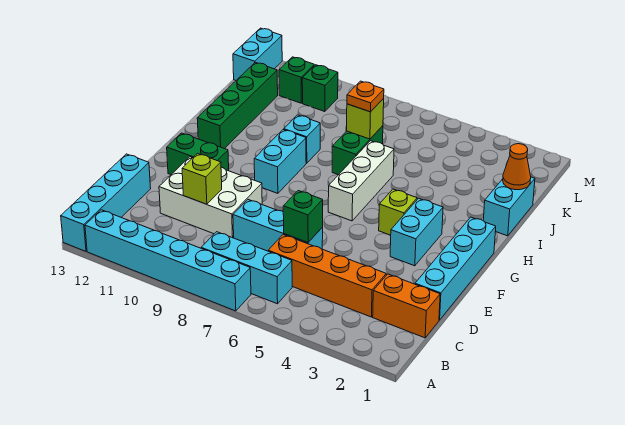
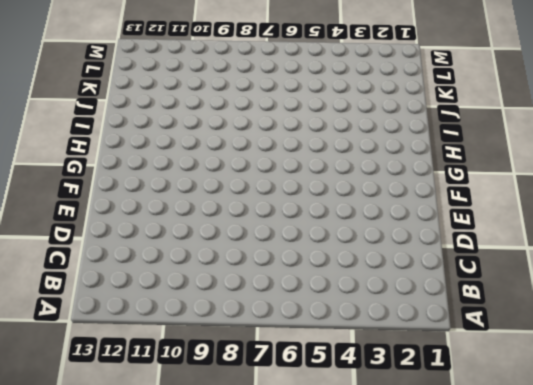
none -> cyan brick A7:A12 level 1
none -> cyan brick A13:D13 level 1
none -> cyan brick B6:B8 level 1

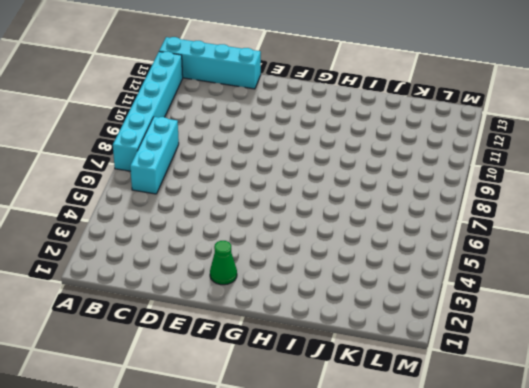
green cone F2 level 1 -> none
none -> orange brick C1:C2 level 1
none -> orange brick C3:C6 level 1
none -> cyan brick D1:G1 level 1

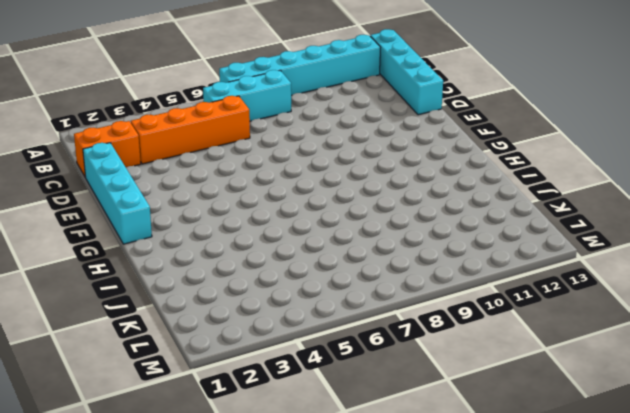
none -> cyan brick D6:D8 level 1
none -> white brick D9:E11 level 1
none -> cyan brick F3:G3 level 1

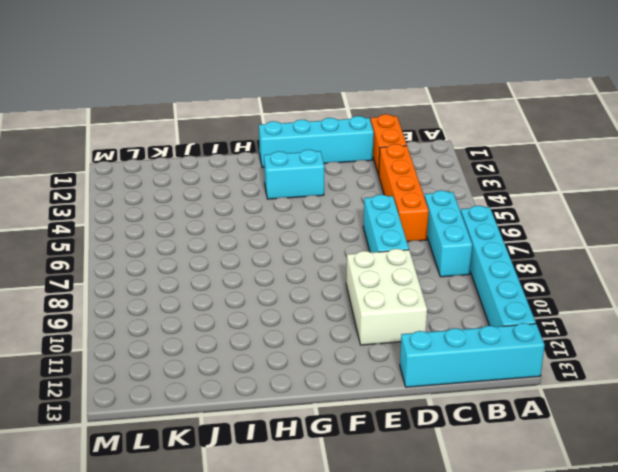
none -> green brick F11:F12 level 1
none -> lime brick G4 level 1
none -> white brick G6:I6 level 1

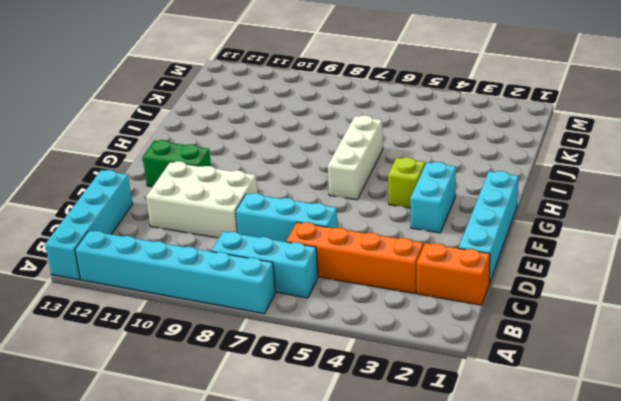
none -> cyan brick G9:H9 level 1
none -> green brick H12:K12 level 1
none -> cyan brick I1:J1 level 1

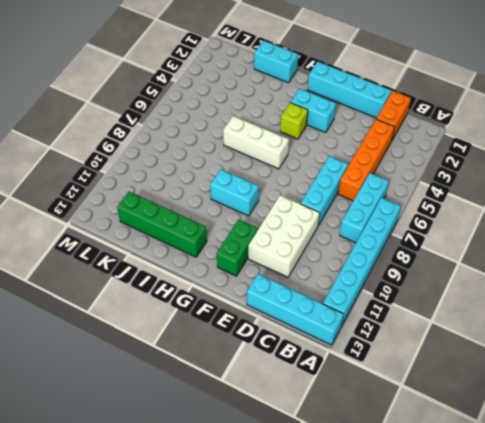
none -> green brick I7:J7 level 1
none -> cyan brick I9 level 1
none -> green brick L10 level 1

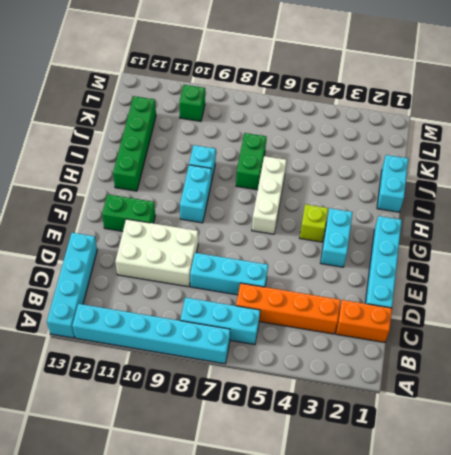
none -> green brick L11 level 1
none -> cyan brick L13:M13 level 1
none -> green brick D6 level 2

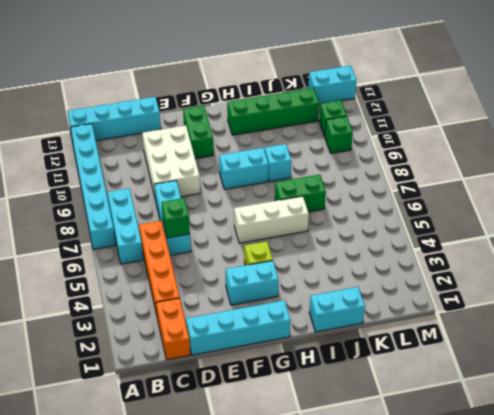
none -> lime brick D10 level 2
none -> orange cone J1 level 2
none -> lime brick J7 level 2

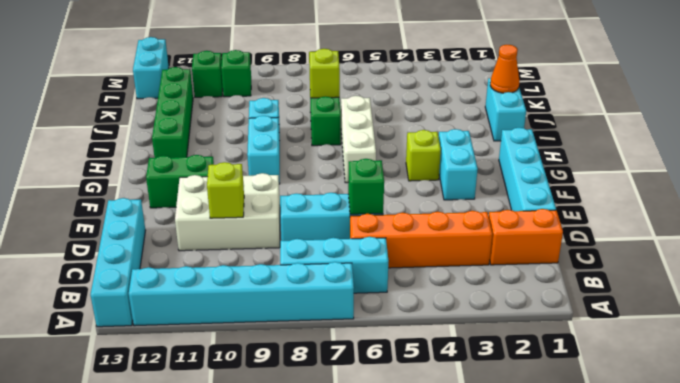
none -> orange plate J7 level 3

